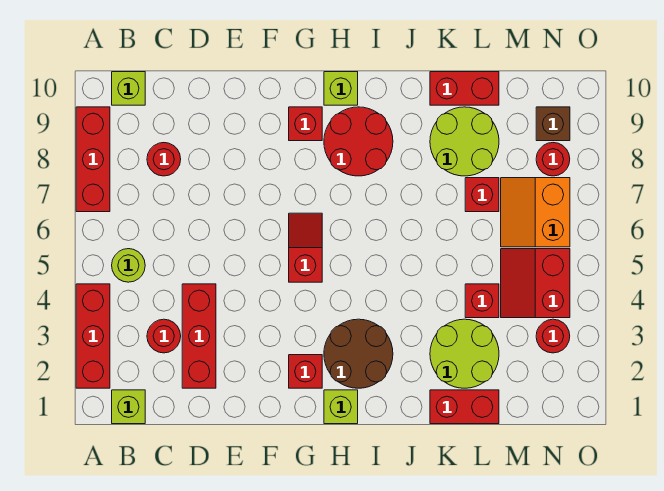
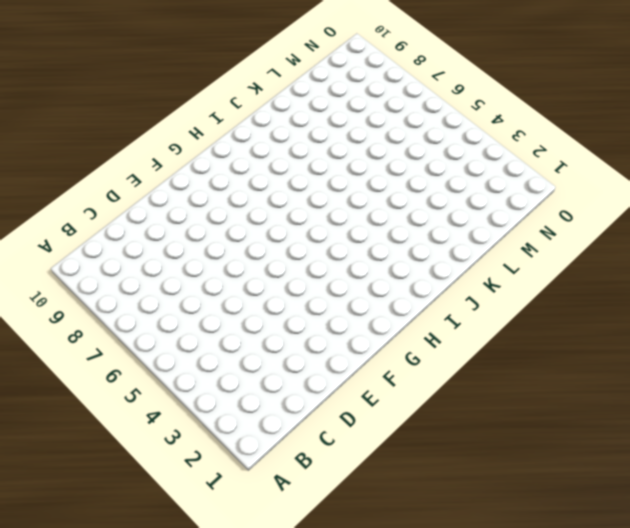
none -> red brick A2:A4 level 1
none -> red brick A7:A9 level 1
none -> lime brick B1 level 1

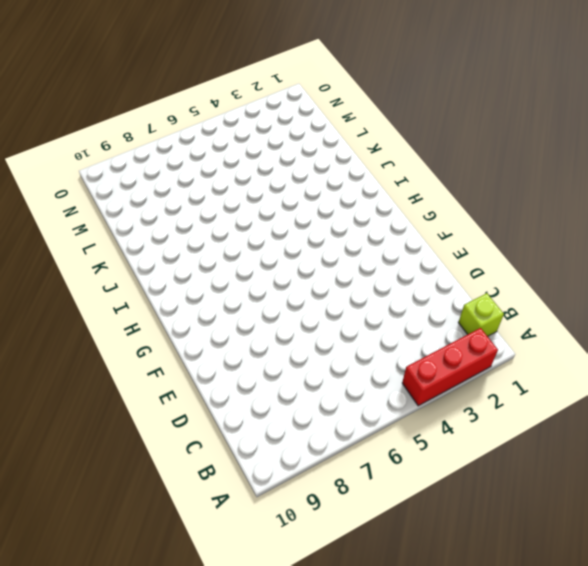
none -> red brick A7:A9 level 1
none -> lime round brick B5 level 1
none -> lime brick B10 level 1

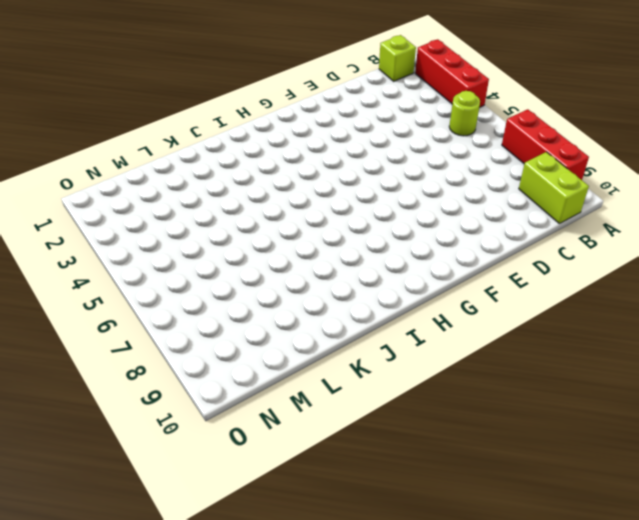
lime brick B9:B10 level 1 -> lime brick B10 level 1
none -> red round brick C3 level 1
none -> red round brick C8 level 1
none -> red brick D2:D4 level 1

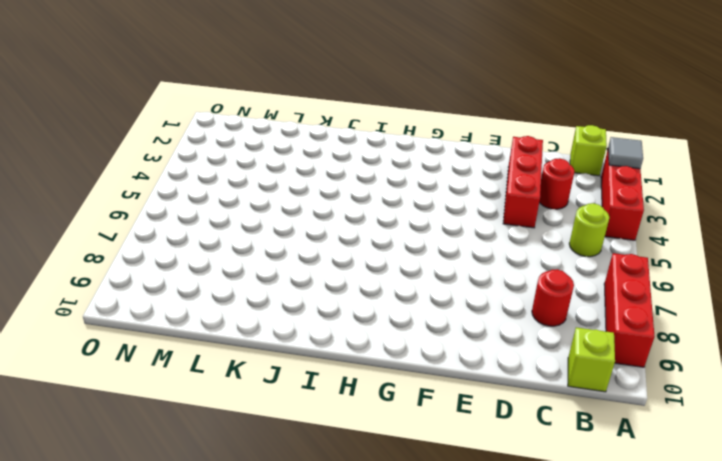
grey tile A2 level 2 -> none
none -> red brick G2 level 1
none -> red slope G5:G6 level 1 top 5
none -> red brick G9 level 1

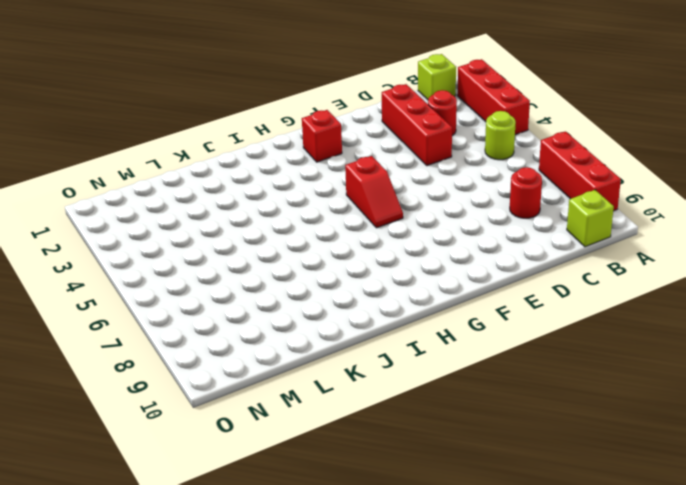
none -> red brick G9 level 1
none -> lime brick H1 level 1
none -> brown round brick H2:I3 level 1

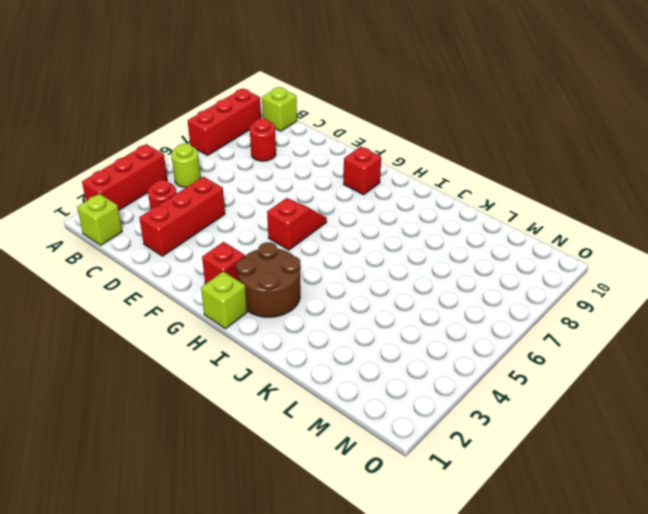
none -> red round brick H8:I9 level 1
none -> lime brick H10 level 1
none -> red brick K1:L1 level 1

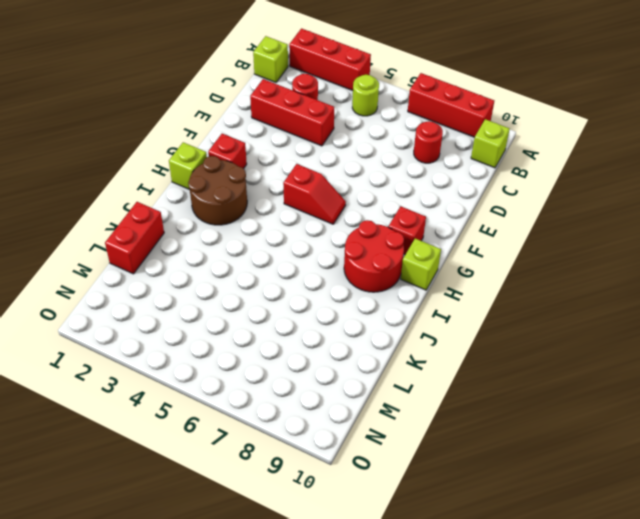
none -> lime round brick K2:L3 level 1
none -> lime round brick K8:L9 level 1
none -> red brick K10:L10 level 1

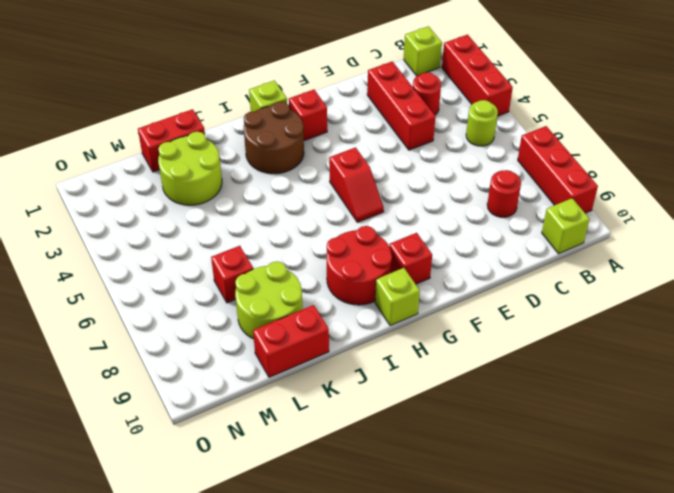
none -> red brick L4 level 1
none -> red slope M4:N5 level 1 top N
none -> orange slope M6:N7 level 1 top N

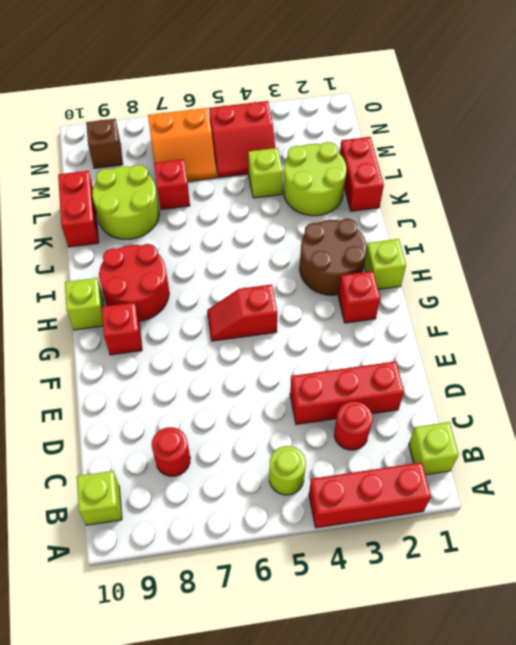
lime brick L4 level 1 -> red brick L4 level 1
none -> red brick A7:A9 level 1
none -> red round brick N3 level 1
none -> red round brick N8 level 1

